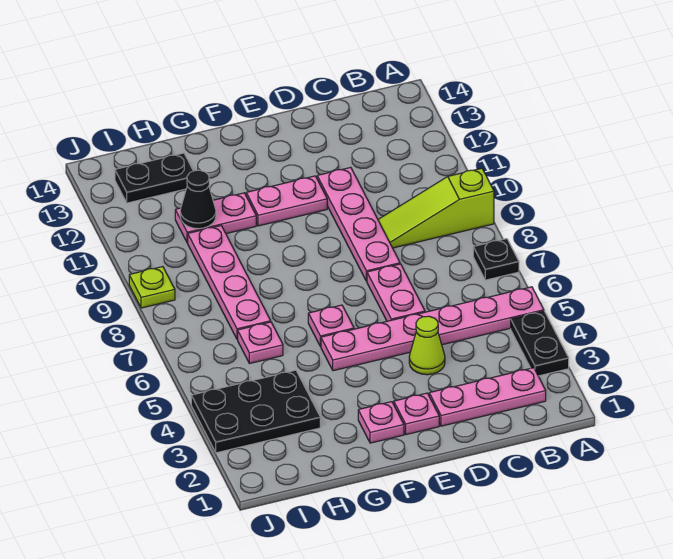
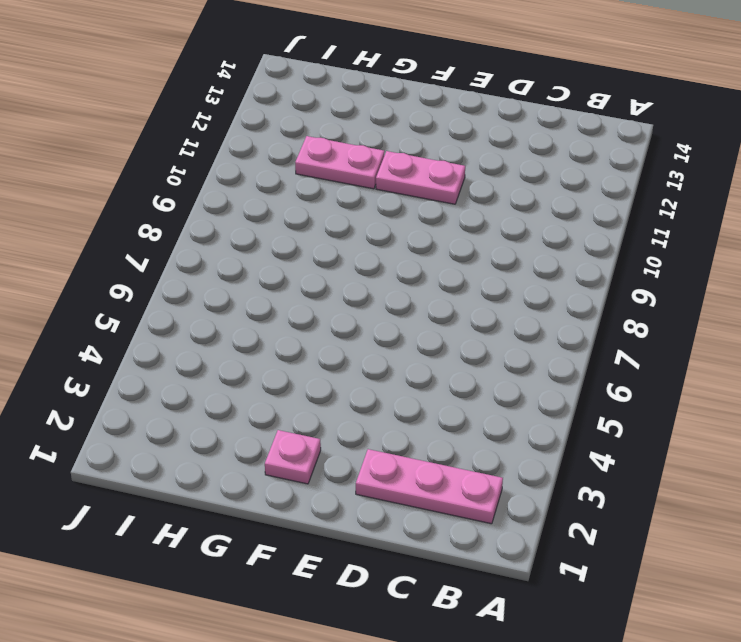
none -> black plate A3:A4 level 1
none -> pink plate A5:F5 level 1
none -> black plate A7 level 1

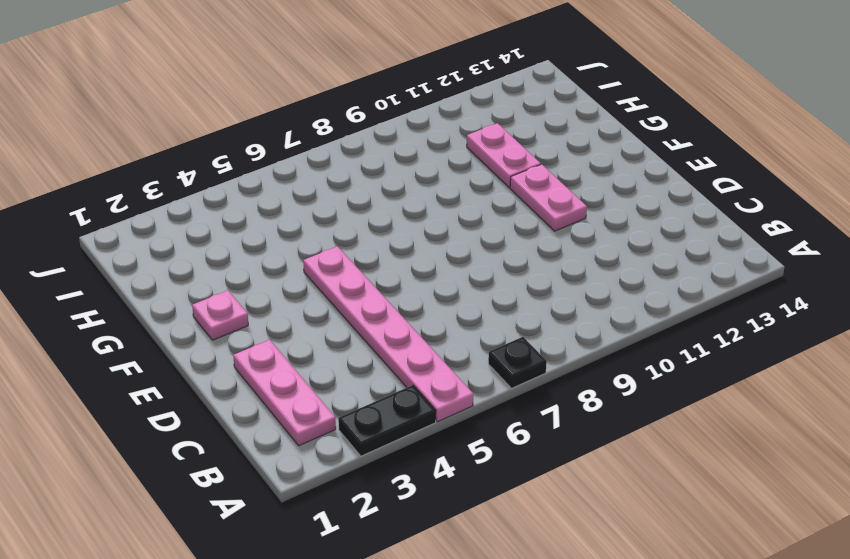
none -> lime slope A9:C9 level 1 top A
none -> lime cone D4 level 1
none -> pink plate D6:D7 level 1

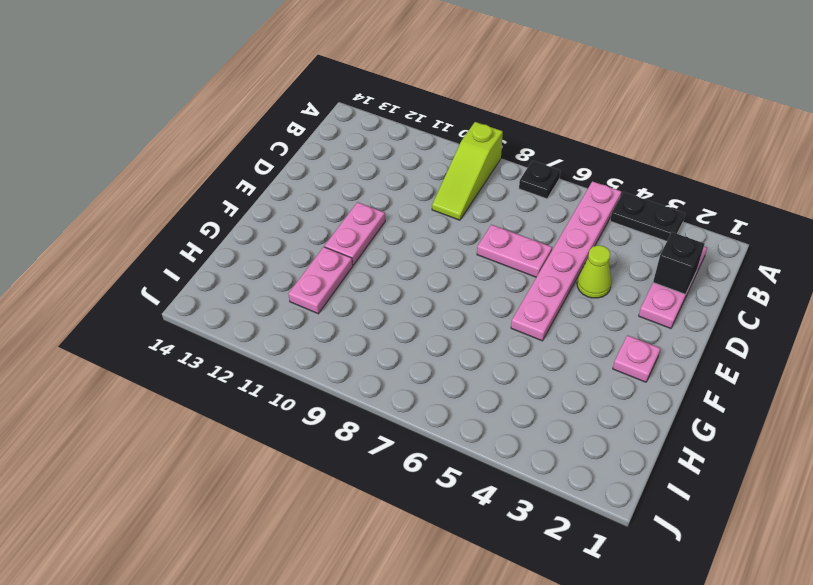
black brick C2 level 2 -> none
none -> pink plate D8:D11 level 1
none -> pink plate E2 level 1
none -> pink plate F6 level 1

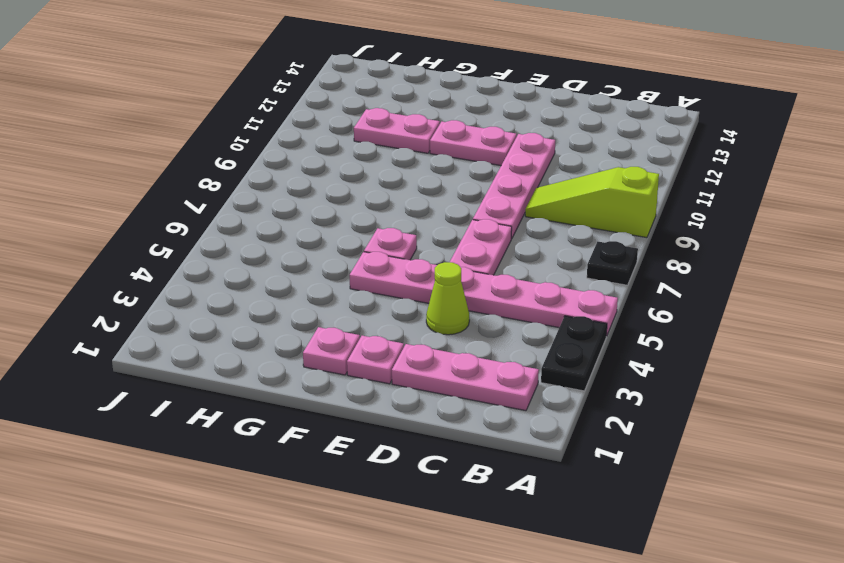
none -> black plate H3:J4 level 1
none -> pink plate H6 level 1
none -> pink plate H7:H10 level 1

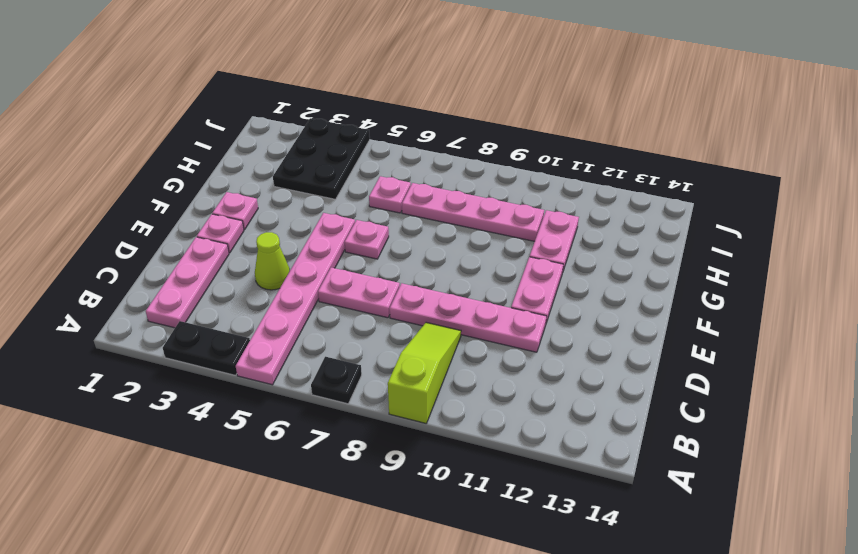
none -> black plate H13:I13 level 1
none -> lime plate J9 level 1
none -> black cone H11 level 2

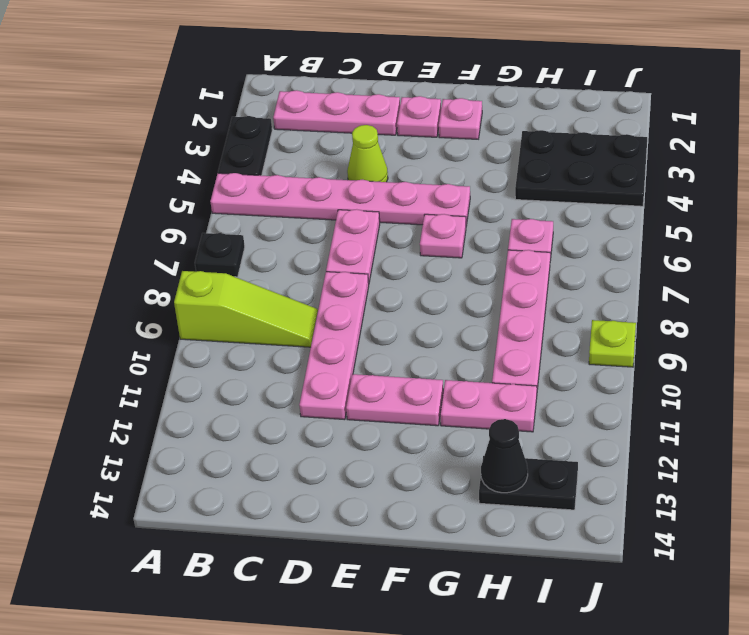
black cone H13 level 2 -> black cone H11 level 2

